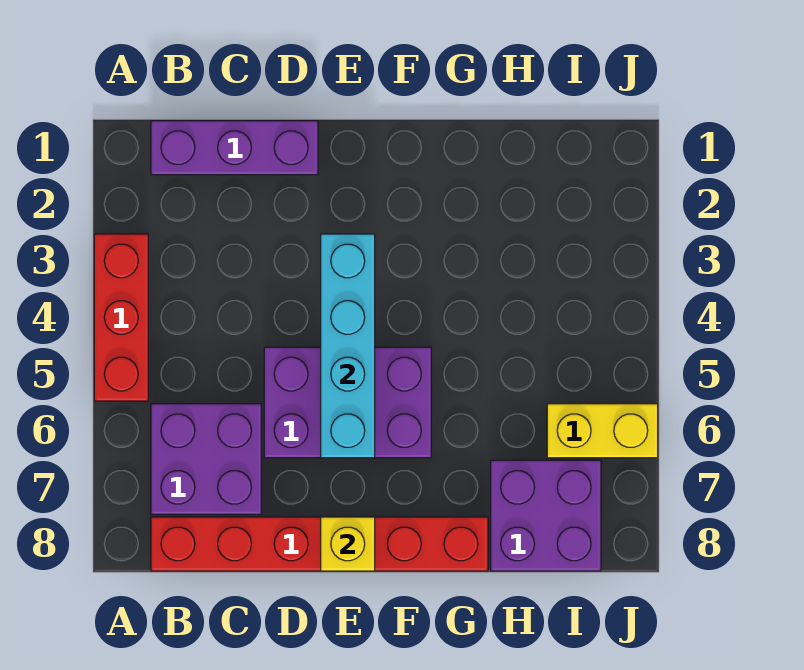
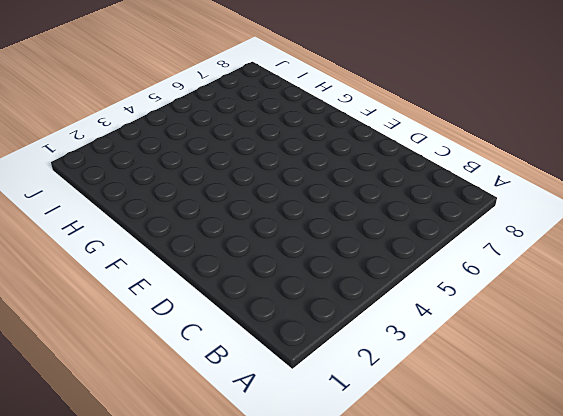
none -> red brick A3:A5 level 1
none -> purple brick B1:D1 level 1

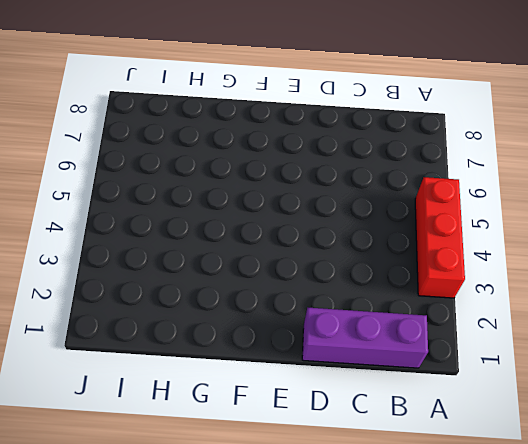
none -> purple brick B6:C7 level 1
none -> red brick B8:G8 level 1

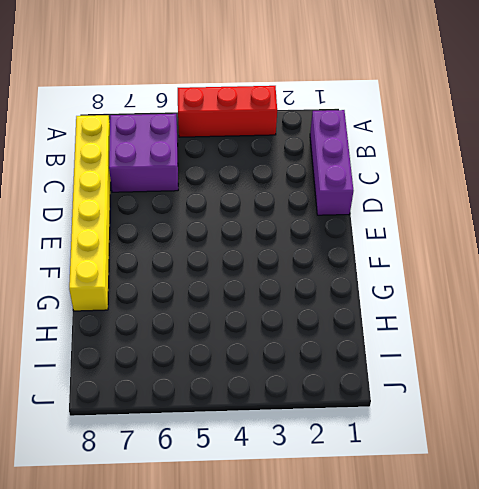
yellow brick B8:G8 level 1 -> red brick B8:G8 level 1
none -> purple brick D5:F6 level 1
none -> purple brick H7:I8 level 1

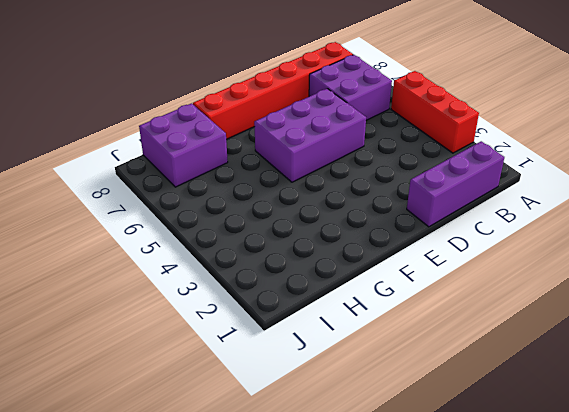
none -> yellow brick I6:J6 level 1
none -> cyan brick E3:E6 level 2

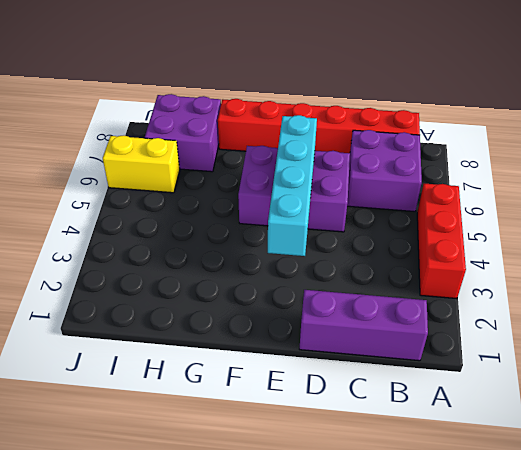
none -> yellow brick E8 level 2

